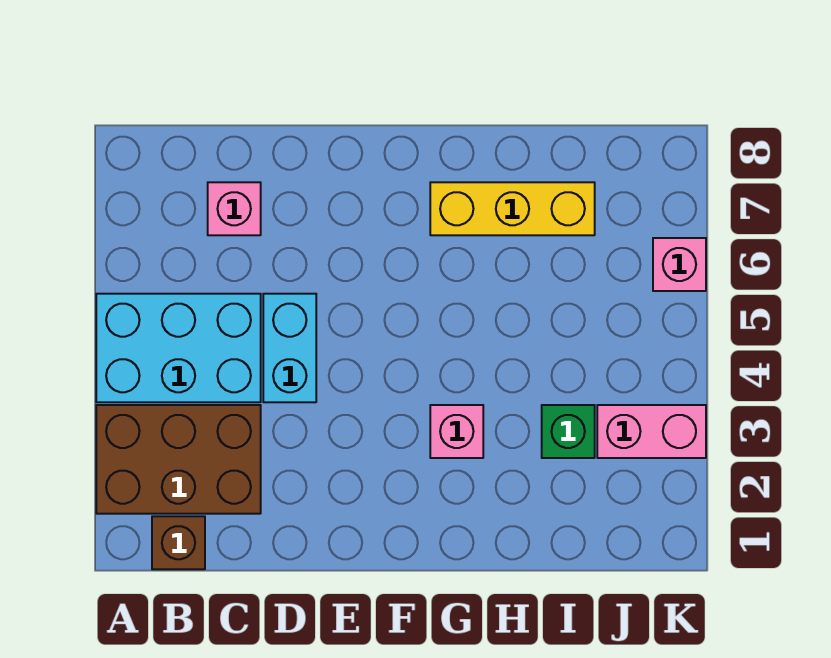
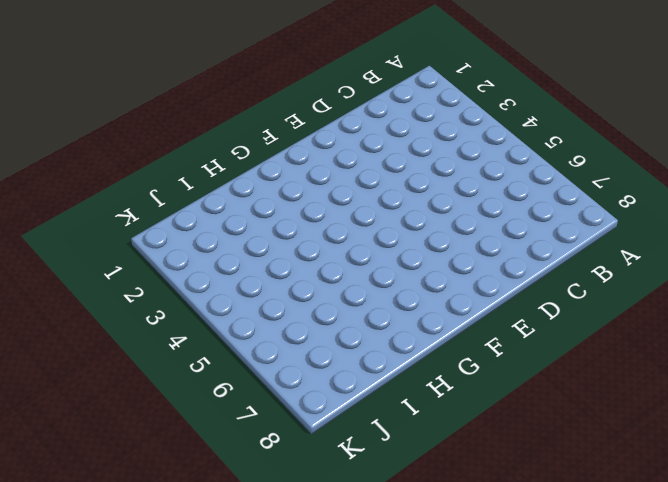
none -> brown brick A2:C3 level 1
none -> cyan brick A4:C5 level 1

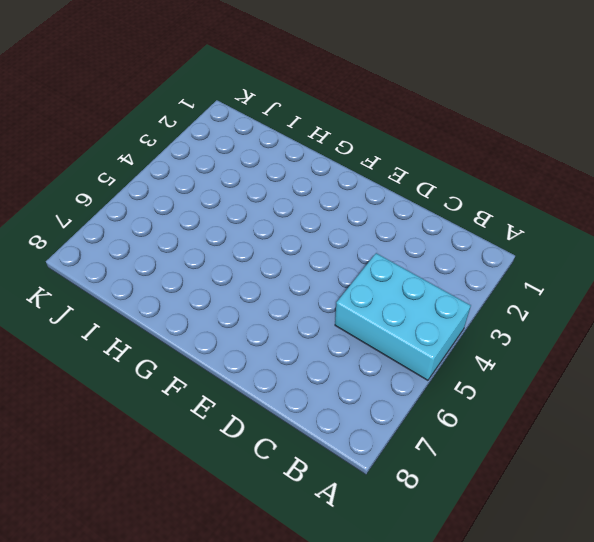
none -> brown brick A2:C3 level 1
none -> brown brick B1 level 1

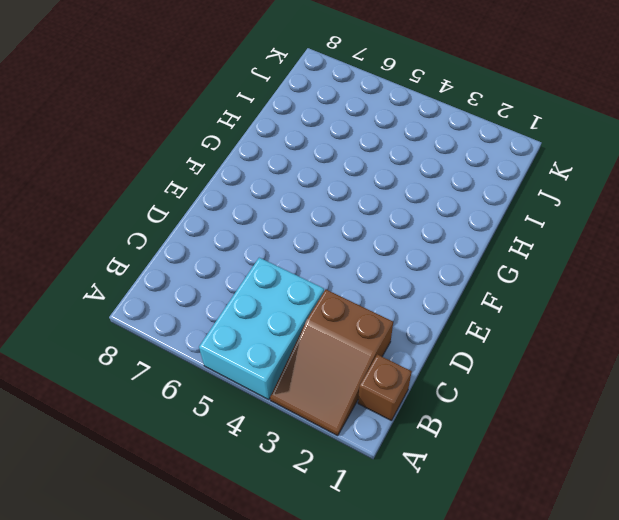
brown slope A2:C3 level 1 top C -> brown brick A2:C3 level 1
none -> pink brick C7 level 1
none -> cyan brick D4:D5 level 1

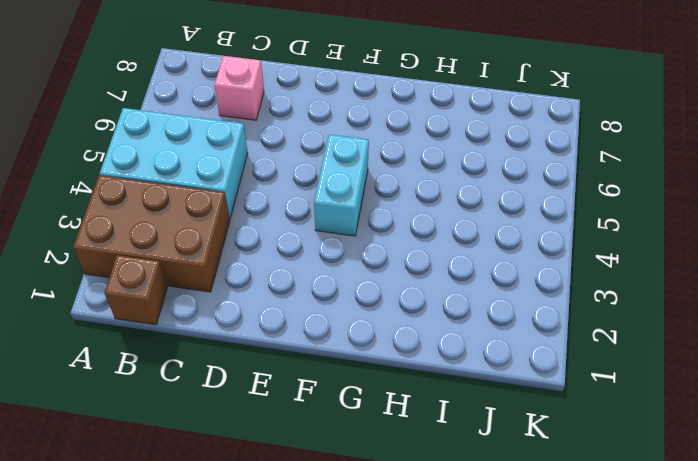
cyan brick F4:F5 level 1 -> cyan brick D4:D5 level 1
none -> pink brick G3 level 1
none -> yellow brick G7:I7 level 1

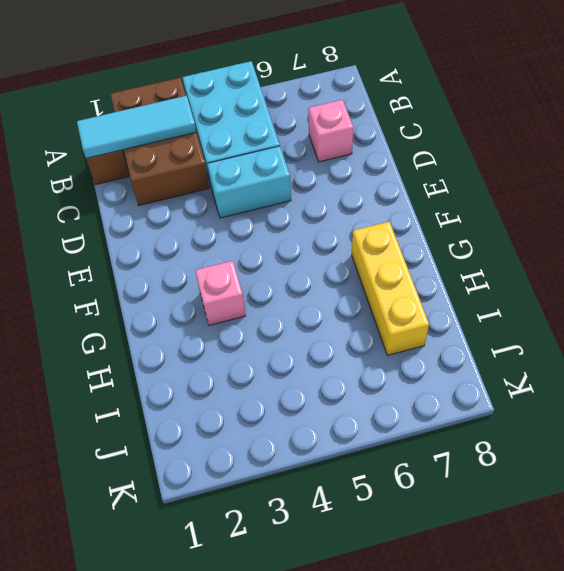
cyan tile B1:B3 level 2 -> none
none -> green brick I3 level 1
none -> pink brick J3:K3 level 1

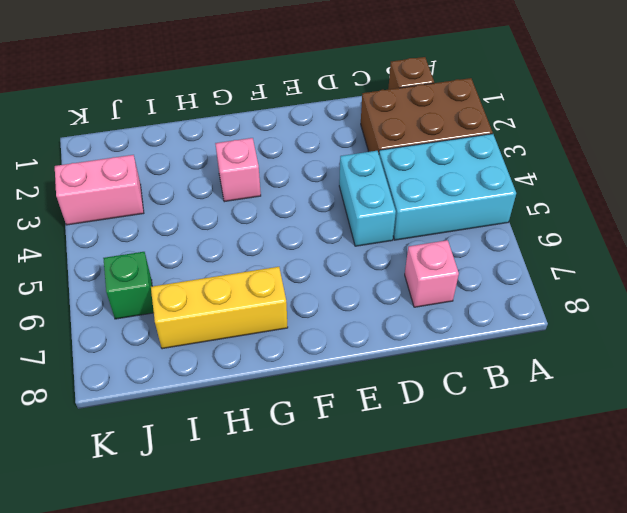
green brick J6 level 1 -> green brick I3 level 1
none -> pink brick K6 level 1

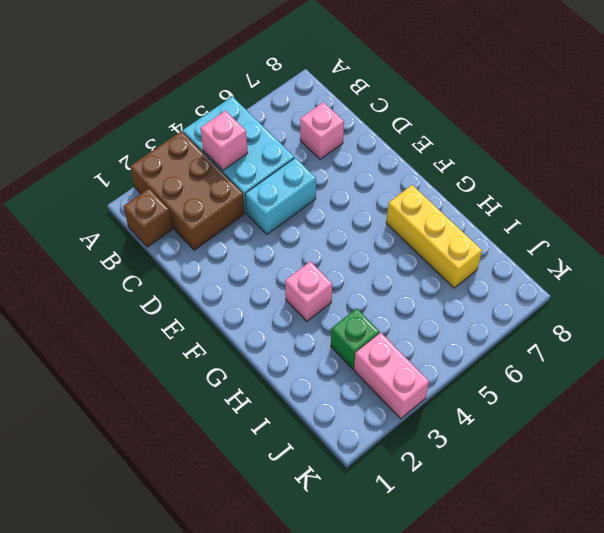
pink brick B4 level 2 -> pink brick K6 level 1

